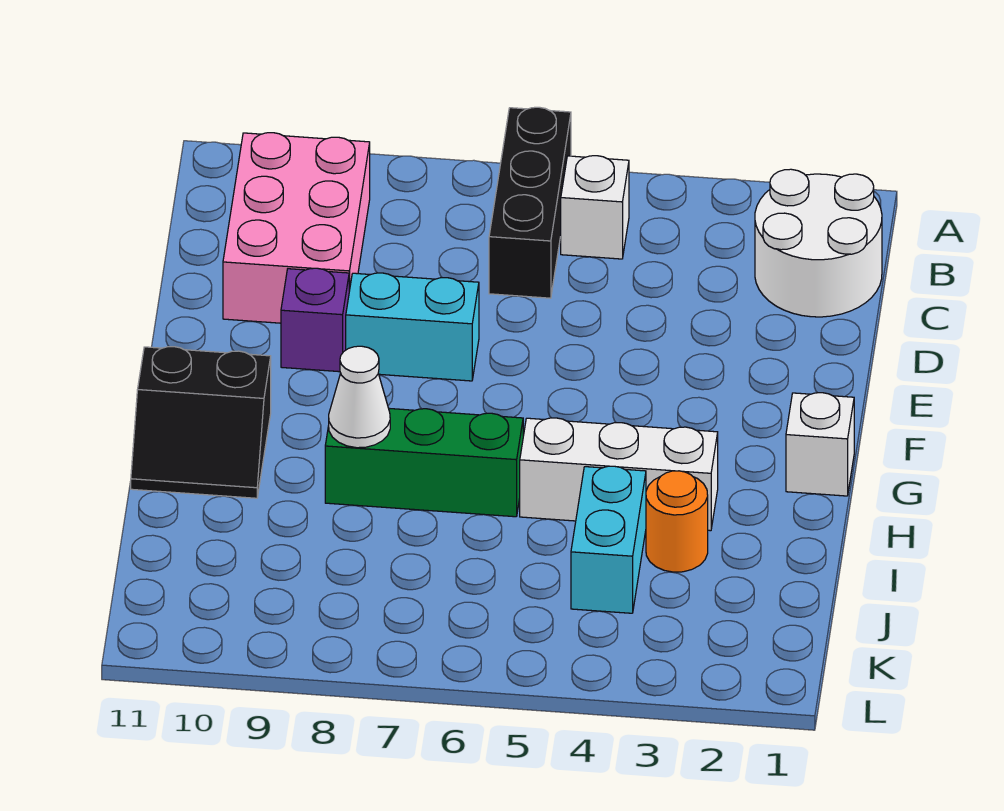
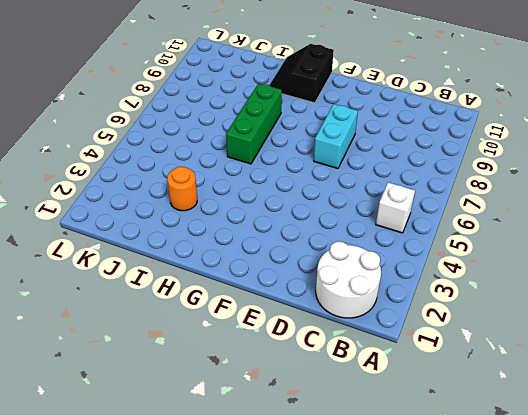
none -> black brick A6:C6 level 1
none -> pink brick B9:D10 level 1
none -> purple brick E9 level 1

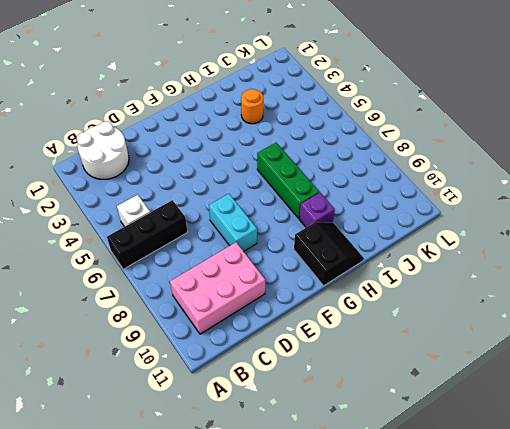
purple brick H9 level 1 -> purple brick E9 level 1
none -> white brick G1 level 1
none -> white brick H3:H5 level 1
none -> cyan brick I4:J4 level 1

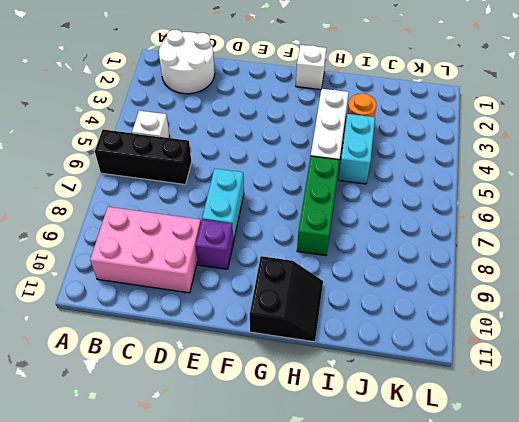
cyan brick I4:I5 level 1 -> cyan brick I4:J4 level 1
none -> white cone H8 level 2

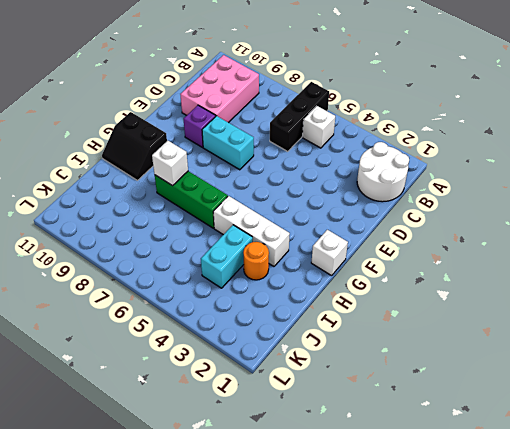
white brick H8 level 2 -> white cone H8 level 2

